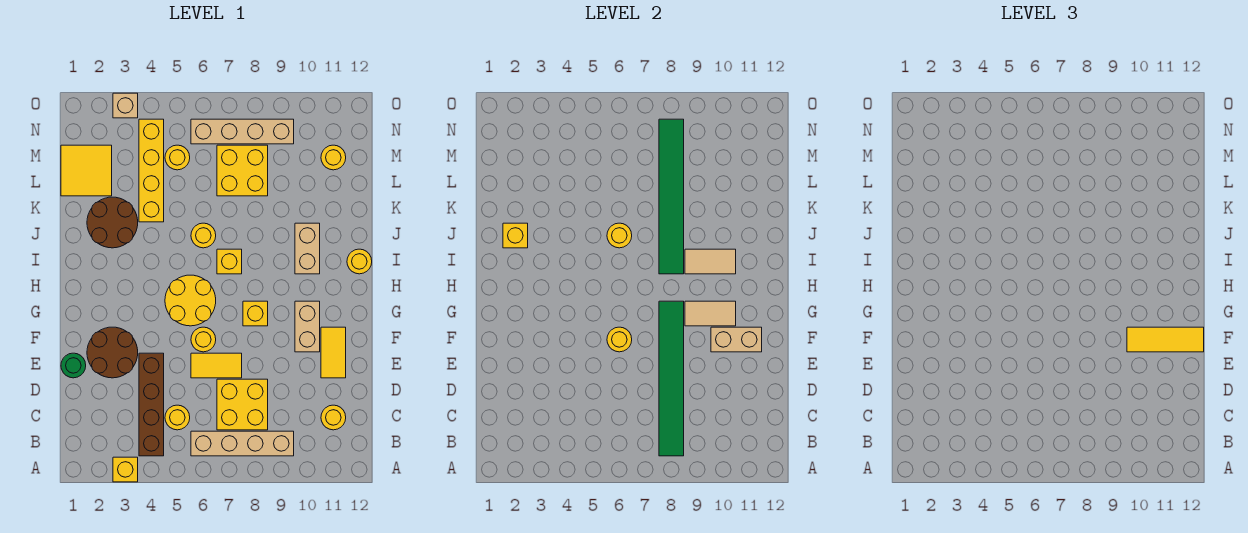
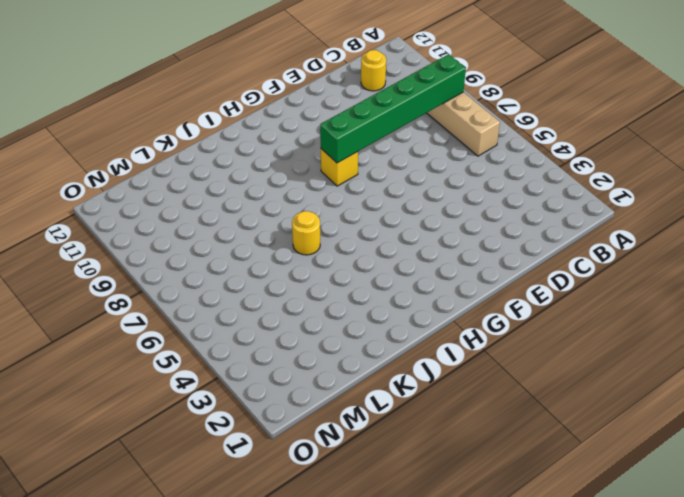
green brick B8:G8 level 2 -> green tile B8:G8 level 2
none -> yellow brick A3 level 1
none -> brown brick B4:E4 level 1
none -> yellow round brick C5 level 1
none -> yellow brick C7:D8 level 1

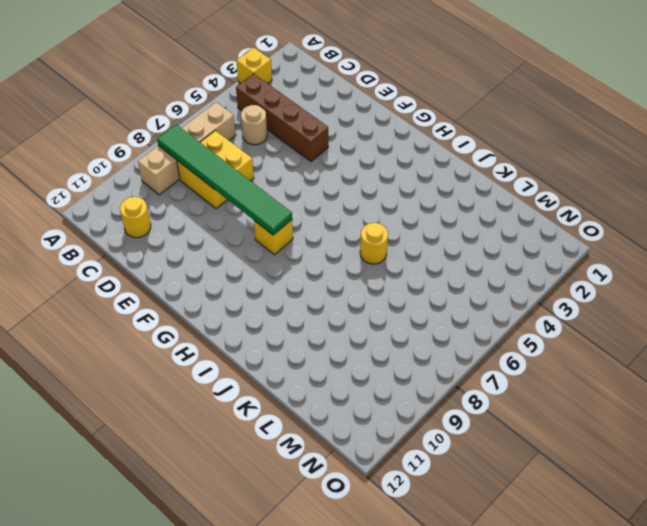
tan round brick C5 level 1 -> yellow round brick C5 level 1
none -> green round brick E1 level 1
none -> brown round brick E2:F3 level 1
none -> yellow tile E6:E7 level 1
none -> yellow tile E11:F11 level 1

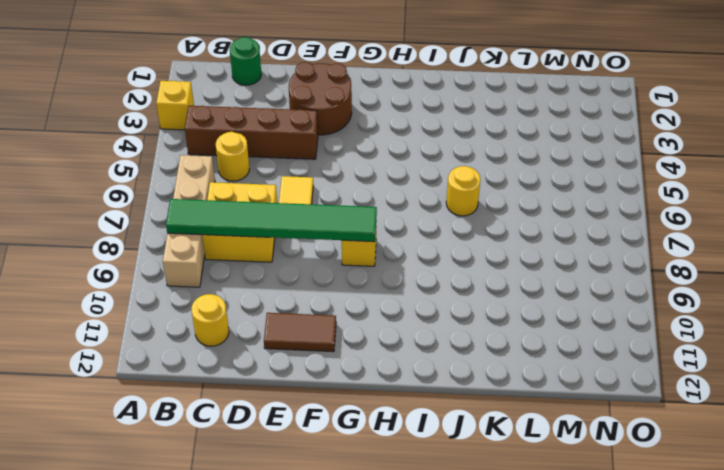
green round brick C1 level 1 -> green round brick E1 level 1
brown tile E11:F11 level 1 -> yellow tile E11:F11 level 1
none -> yellow round brick F6 level 1
none -> tan brick F10:G10 level 1
none -> yellow round brick G5:H6 level 1
none -> yellow brick I7 level 1

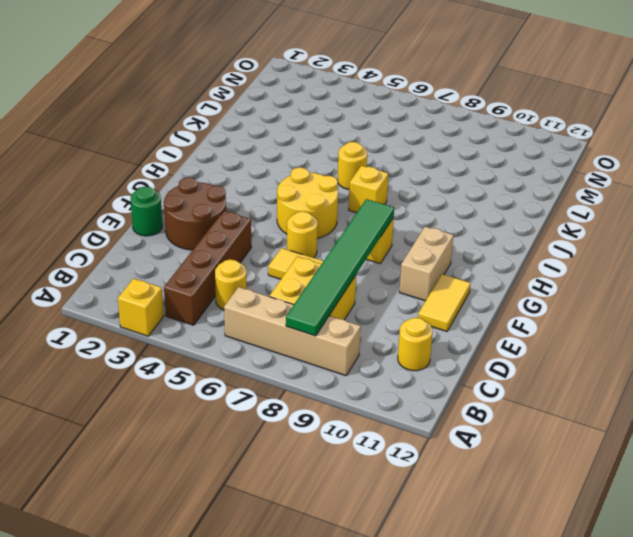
none -> tan brick I10:J10 level 1
none -> yellow round brick I12 level 1
none -> brown round brick J2:K3 level 1
none -> yellow brick K4:N4 level 1

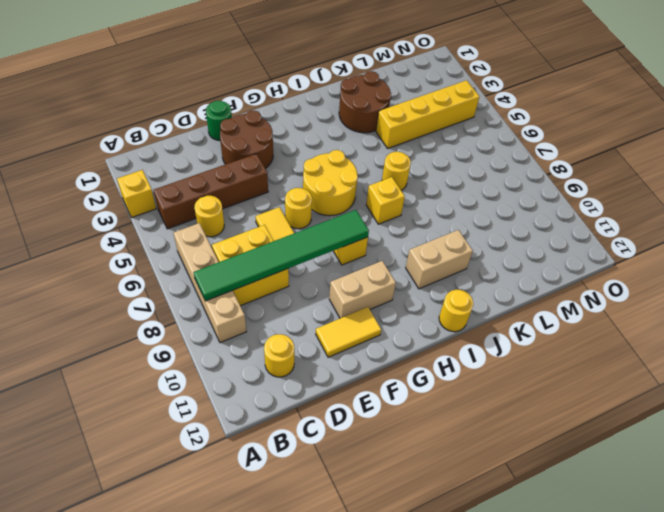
none -> yellow tile L1:M2 level 1
none -> yellow brick L7:M8 level 1
none -> yellow round brick M5 level 1
none -> yellow round brick M11 level 1

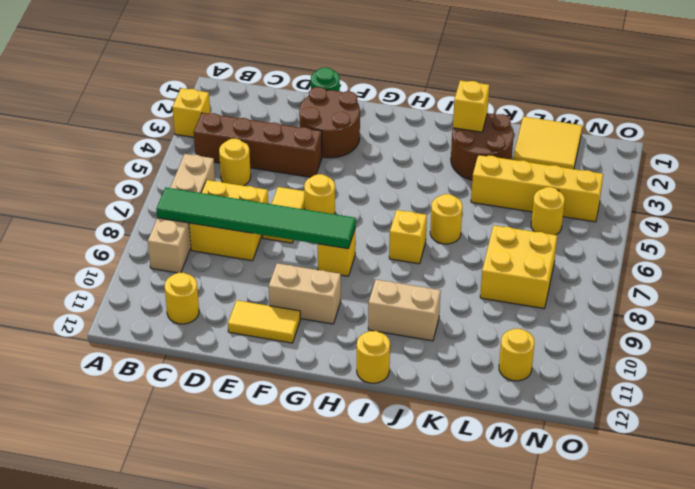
none -> yellow round brick G5:H6 level 1
none -> tan brick N6:N9 level 1
none -> tan brick O3 level 1
none -> yellow round brick F6 level 2

